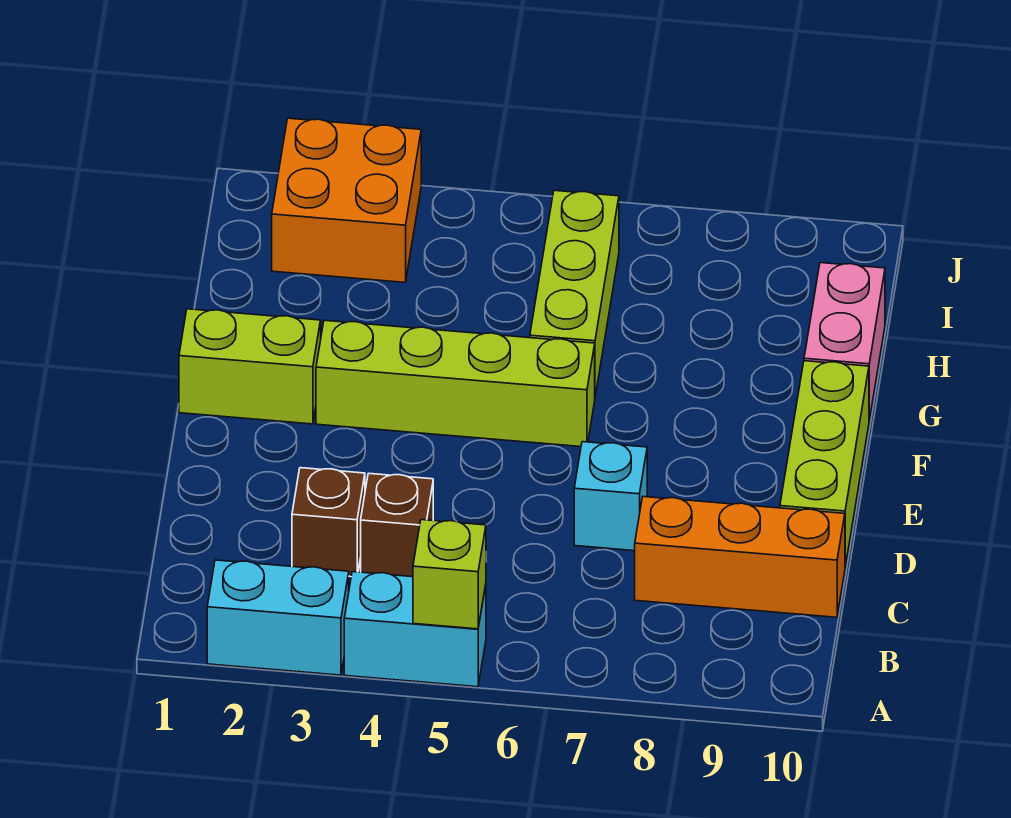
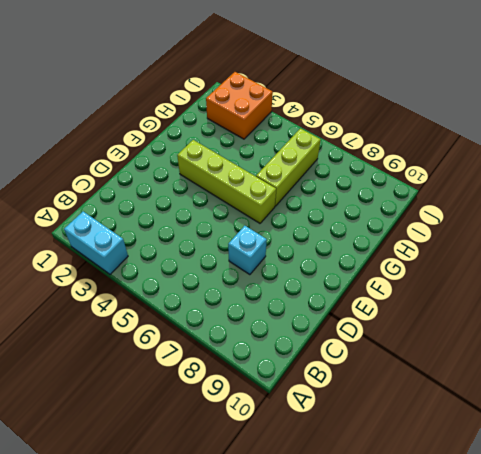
none -> cyan brick A4:A5 level 1
none -> brown brick C3 level 1
none -> brown brick C4 level 1

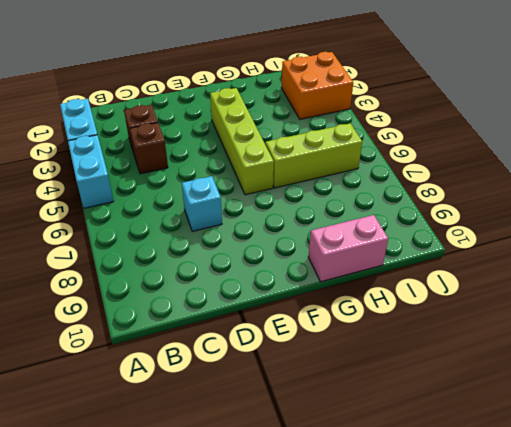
none -> orange brick C8:C10 level 1
none -> lime brick D10:F10 level 1
none -> lime brick F1:F2 level 1

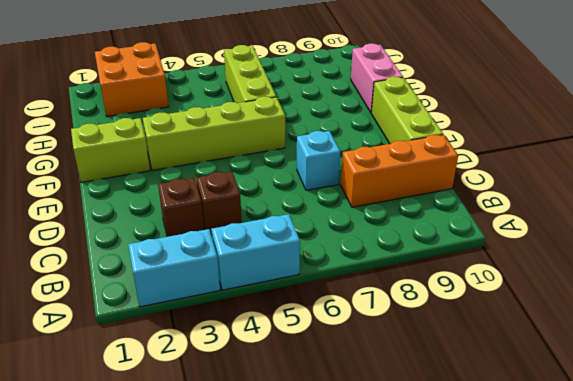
none -> lime brick A5 level 2

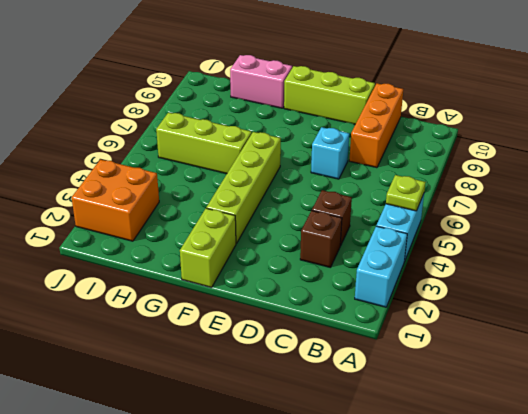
lime plate A5 level 2 -> lime brick A5 level 2

